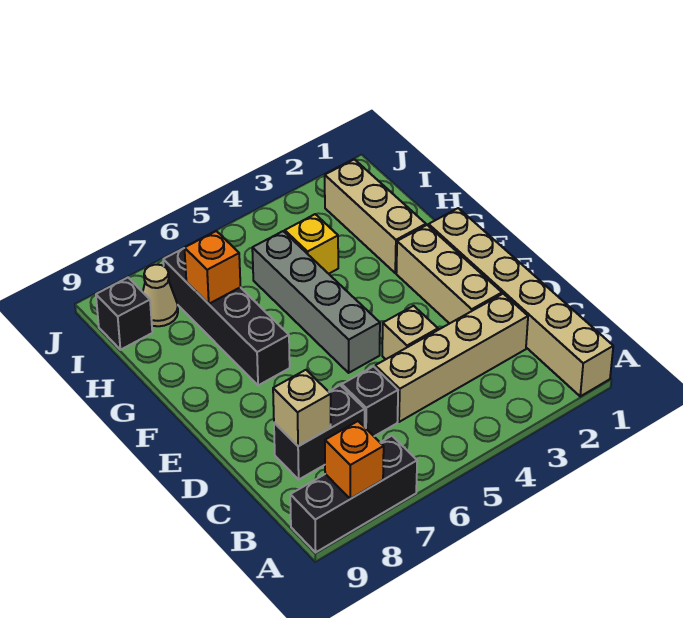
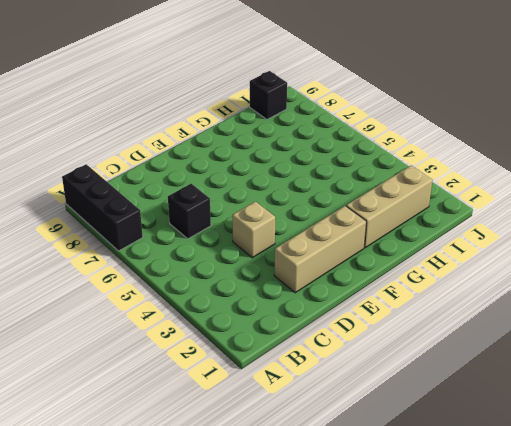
none -> tan brick A1:F1 level 1
none -> tan brick C2:C5 level 1
none -> black brick C7:C8 level 1

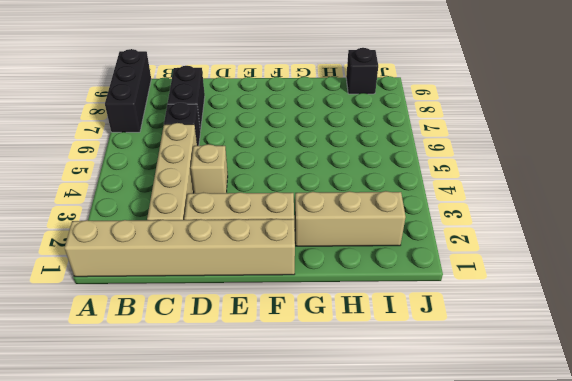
none -> grey brick E5:H5 level 1
none -> black brick F7:I7 level 1
none -> yellow brick H4 level 1

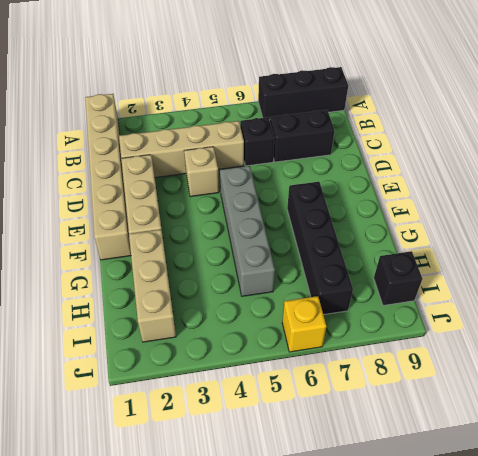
yellow brick J6 level 1 -> yellow brick H4 level 1
none -> tan cone I8 level 1
none -> orange brick A8 level 2
none -> tan brick C8 level 2

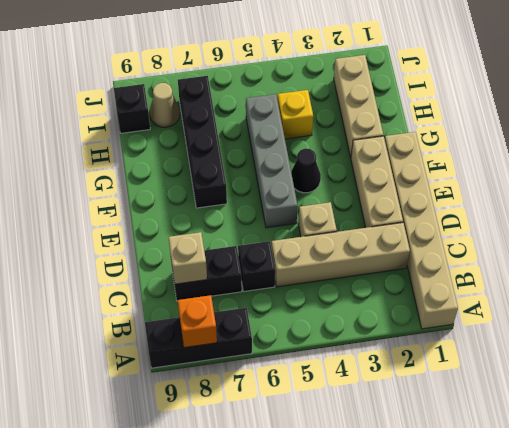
black cone F4 level 1 -> none
none -> orange brick H7 level 2

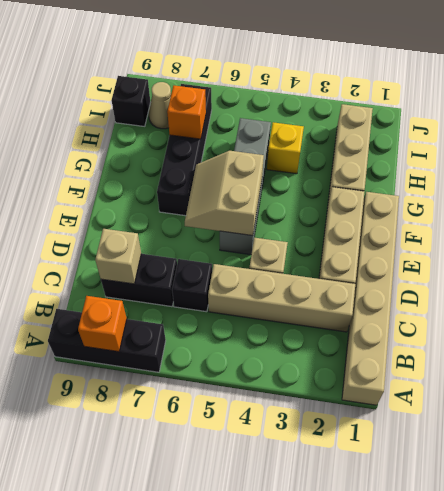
tan slope E5:F6 level 2 top 5 -> none

